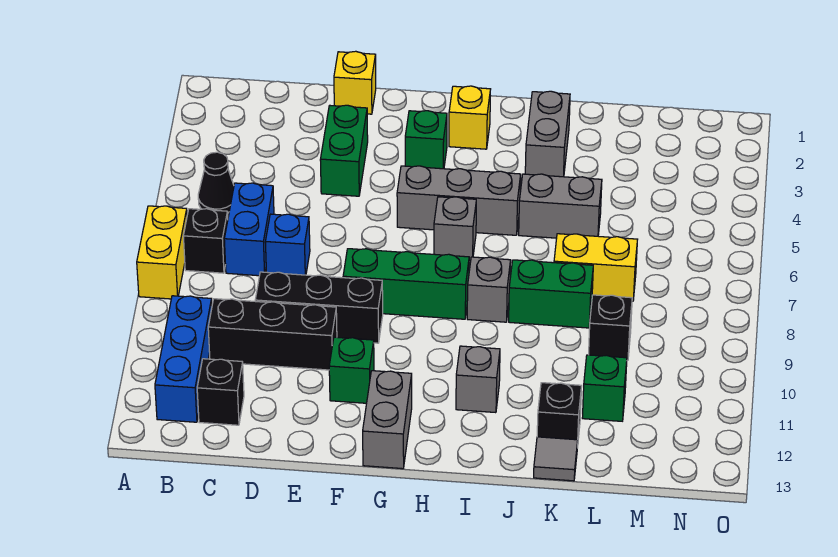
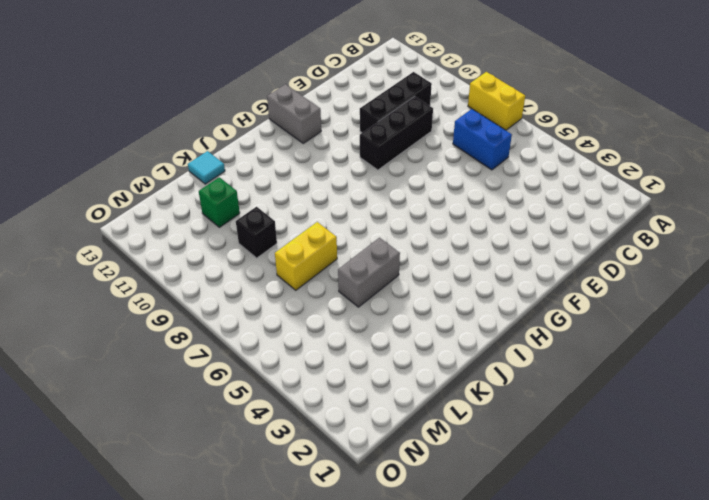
cyan tile K13 level 1 -> grey tile K13 level 1
none -> black cone B5 level 1
none -> black brick B7 level 1
none -> blue brick B10:B12 level 1

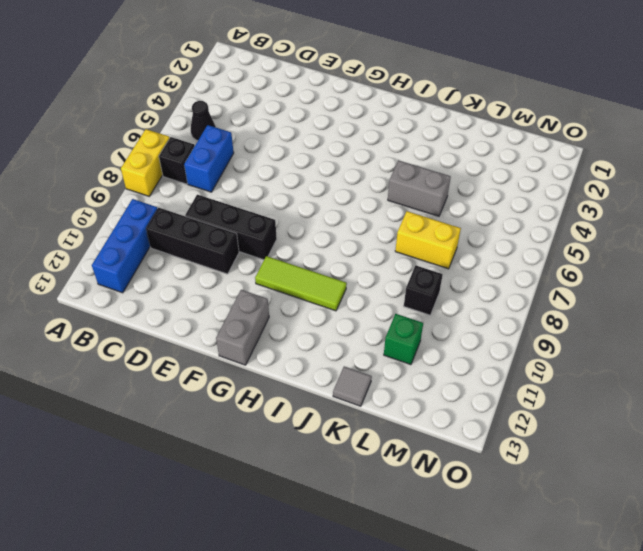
lime tile G10:I10 level 1 -> none
none -> black brick C12 level 1
none -> blue brick D7 level 1
none -> yellow brick E1 level 1

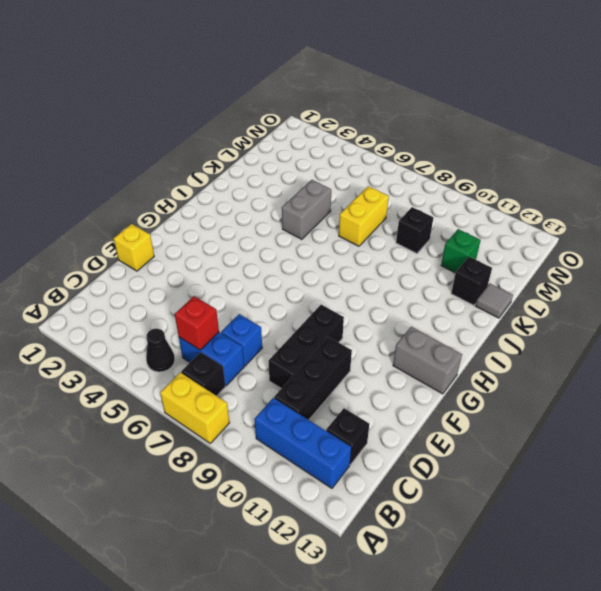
red brick C6 level 2 -> none
none -> green brick E3:E4 level 1
none -> green brick F8:H8 level 1
none -> green brick F11 level 1

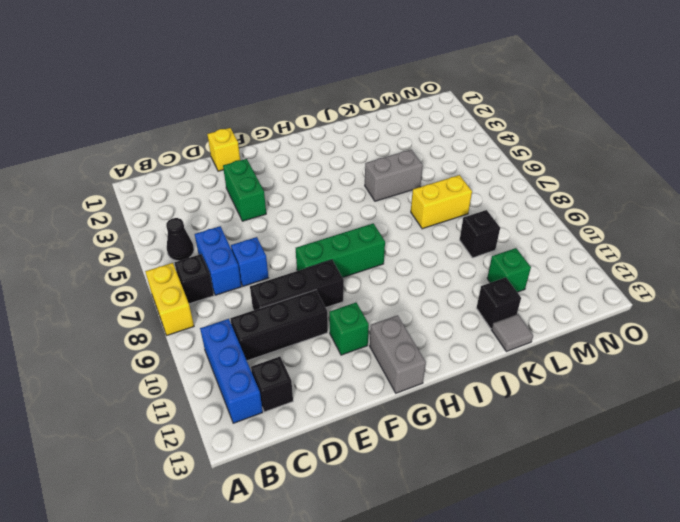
none -> green brick G3 level 1
none -> grey brick G5:I5 level 1
none -> yellow brick H2 level 1

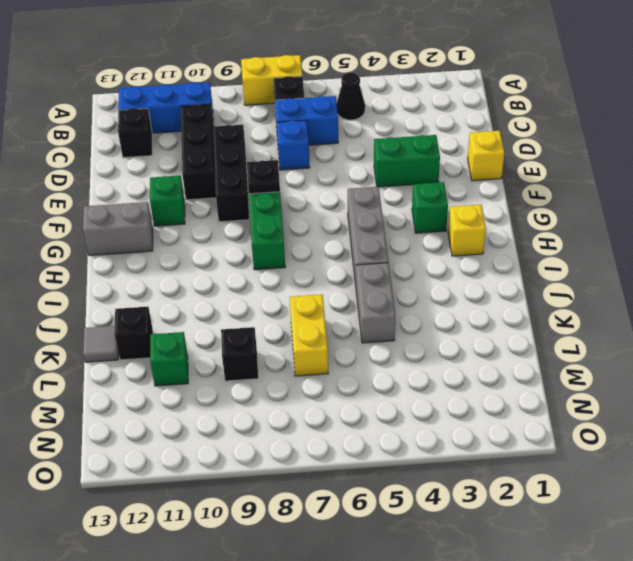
black plate F8 level 2 -> none
none -> grey brick H6 level 1
none -> grey brick I8 level 1
none -> grey brick I11 level 1

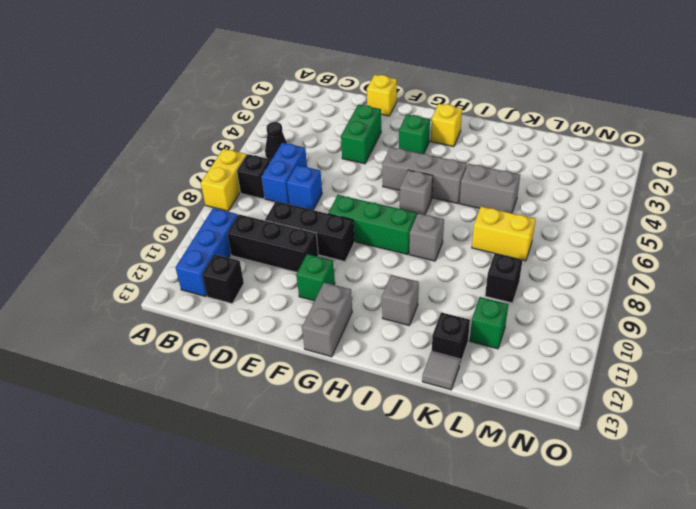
none -> grey brick J2:J3 level 1
none -> green brick J8:K8 level 1

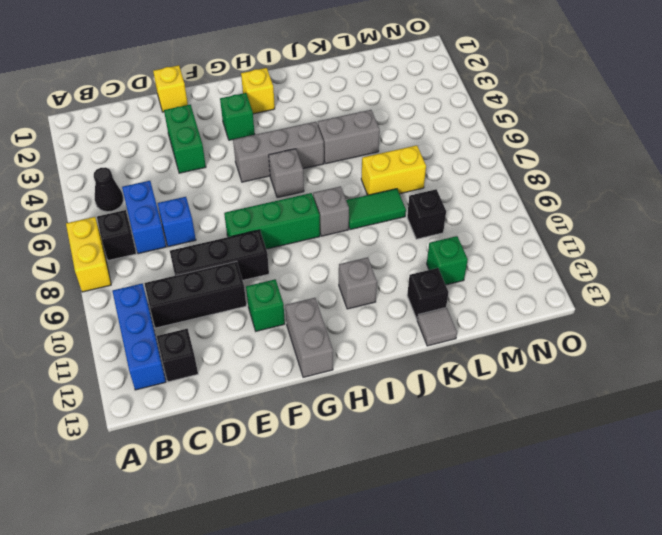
green tile J8:K8 level 1 -> green brick J8:K8 level 1
none -> grey brick J2:J3 level 1

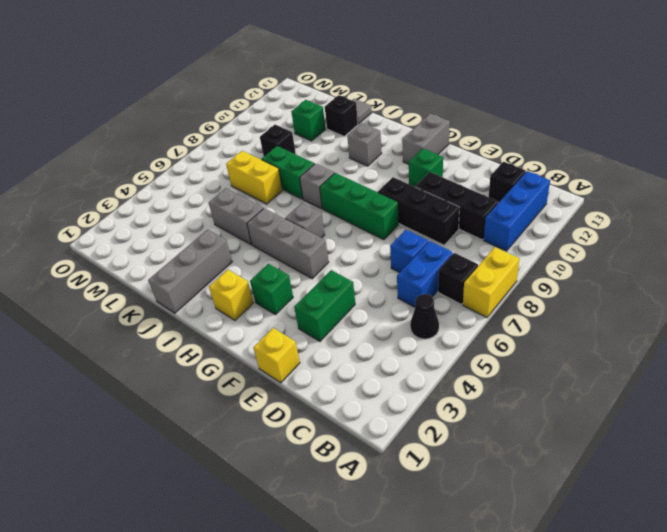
grey brick J1:J3 level 1 -> grey brick J2:J3 level 1

